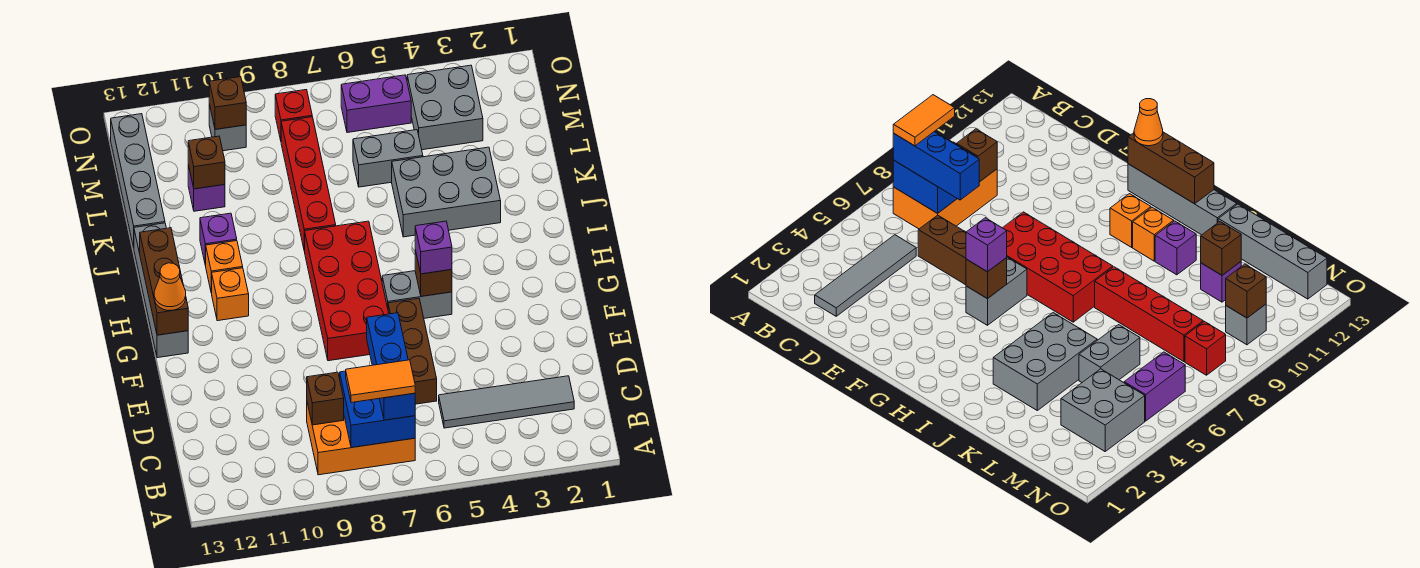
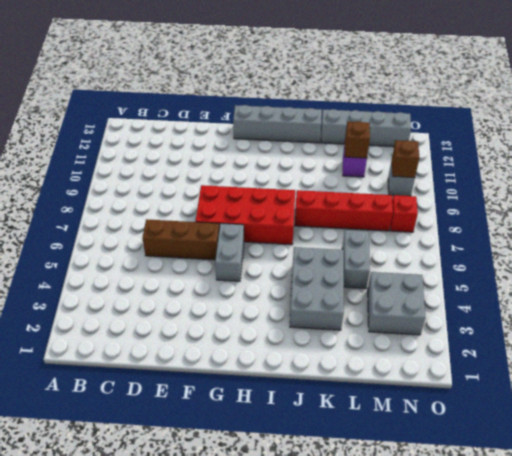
none -> orange brick B7:C9 level 1
none -> grey tile C2:C5 level 1
none -> orange brick H11 level 1

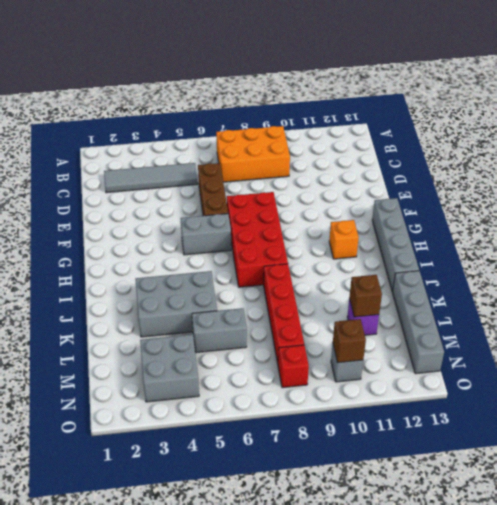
none -> orange brick I11 level 1
none -> purple brick J11 level 1
none -> purple brick N5:N6 level 1

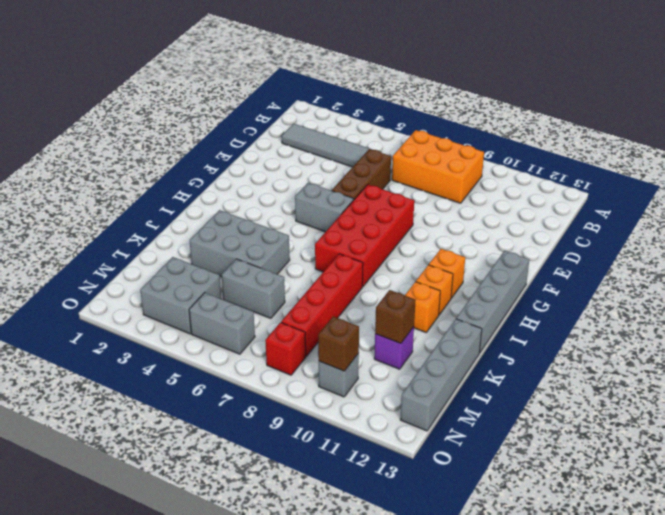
orange brick J11 level 1 -> purple brick J11 level 1
grey brick N5:N6 level 1 -> purple brick N5:N6 level 1
none -> blue brick B7:C8 level 2
none -> brown brick C9 level 2
none -> brown brick G5 level 2

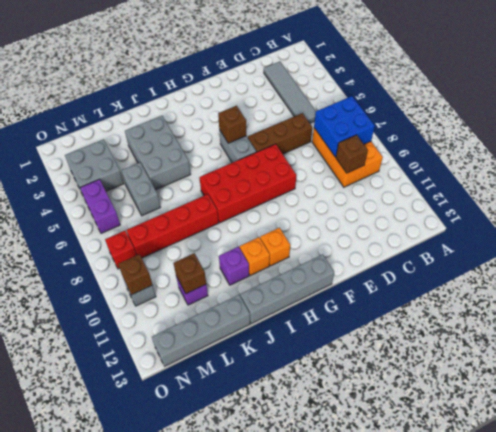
none -> brown brick G13:I13 level 2
none -> blue brick B7:D7 level 3
none -> purple brick G5 level 3

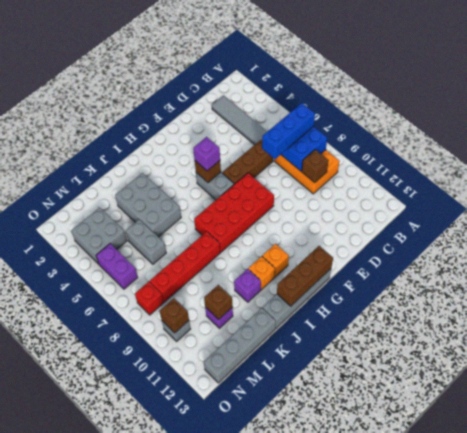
none -> orange cone G13 level 3
none -> orange tile B7:B8 level 4

